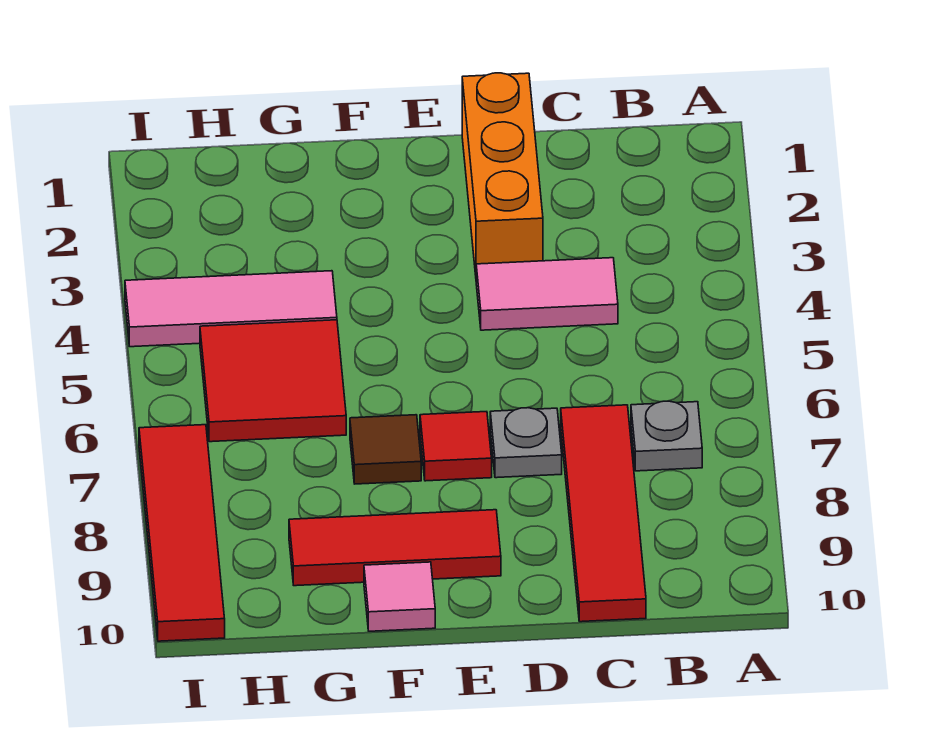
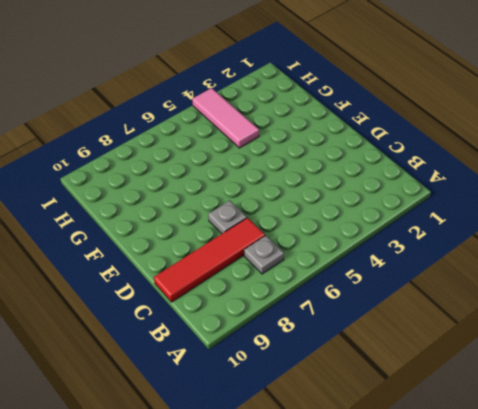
none -> pink tile C4:D4 level 1
none -> orange brick D1:D3 level 1
none -> red tile E7 level 1

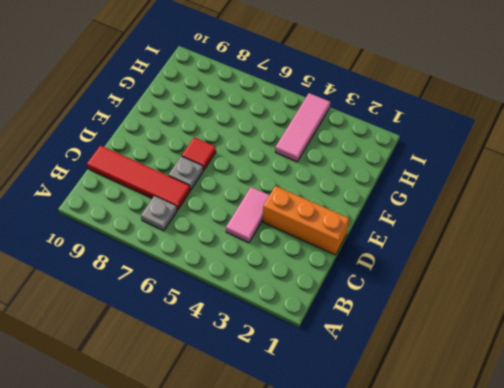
none -> red tile E9:G9 level 1
none -> brown tile F7 level 1
none -> pink tile F10 level 1

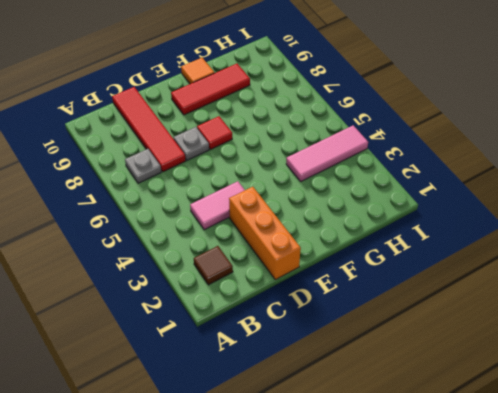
brown tile B2 level 1 -> brown tile F7 level 1
orange tile F10 level 1 -> pink tile F10 level 1
none -> red tile G5:H6 level 1
none -> red tile I7:I10 level 1

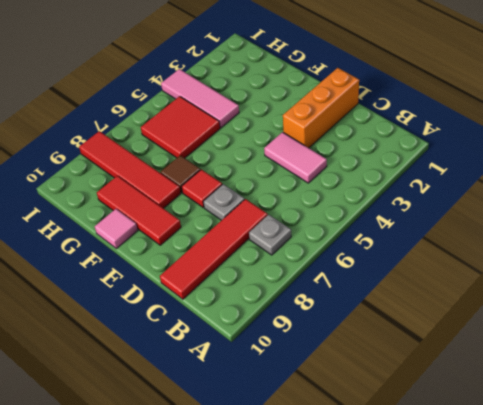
red tile F8:I8 level 1 -> red tile I7:I10 level 1

